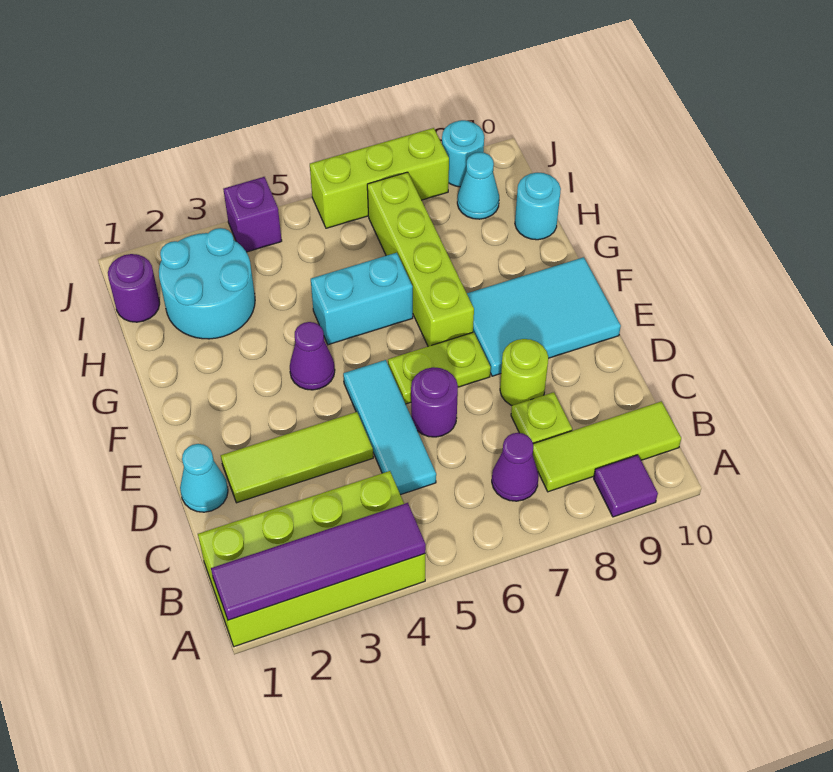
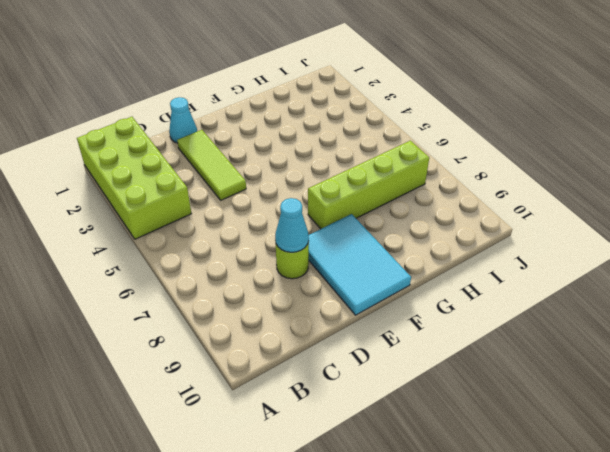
cyan cone D8 level 2 -> cyan cone I9 level 1
none -> purple tile A9 level 1
none -> purple cone B7 level 1
none -> lime tile B8:B10 level 1

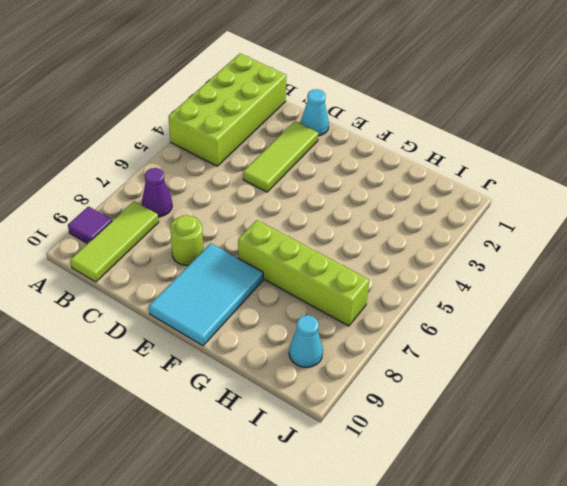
none -> cyan tile C5:E5 level 1
none -> lime plate C8 level 1
none -> purple round brick D6 level 1

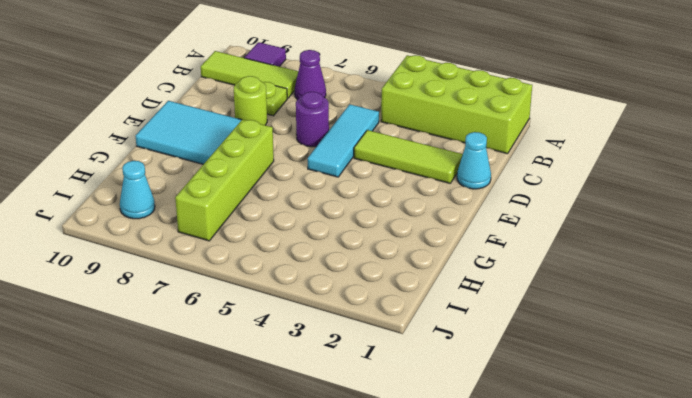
none -> lime plate E6:E7 level 1
none -> purple cone F4 level 1
none -> cyan brick G5:G6 level 1

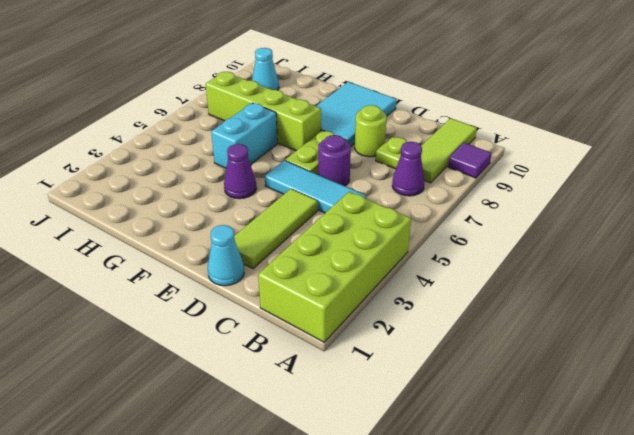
none -> cyan round brick H2:I3 level 1
none -> cyan round brick H10 level 1
none -> purple round brick I1 level 1

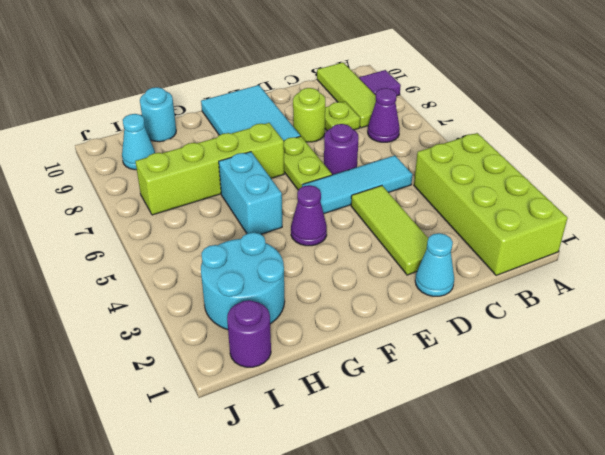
none -> purple brick J4 level 1
none -> lime brick J6:J8 level 1
none -> cyan round brick J9 level 1

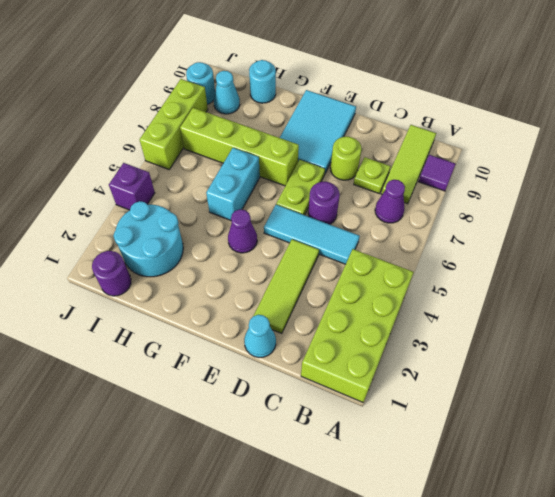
none -> purple tile A1:A4 level 2

